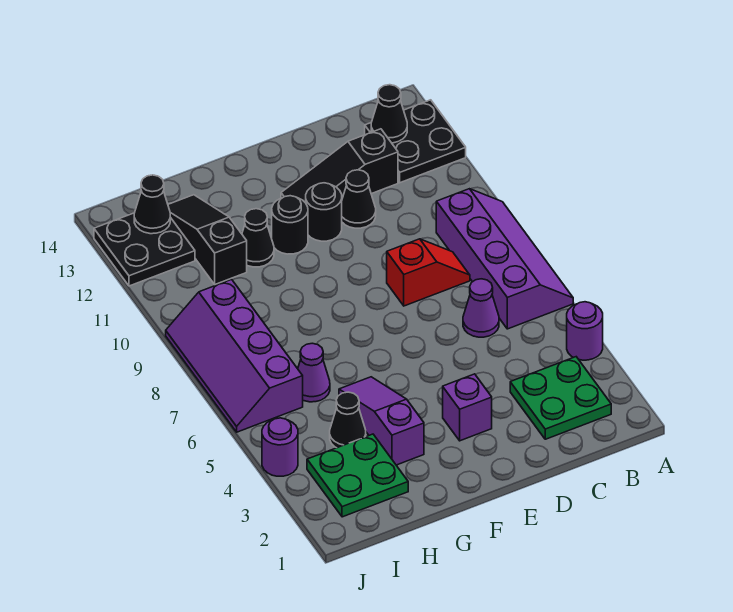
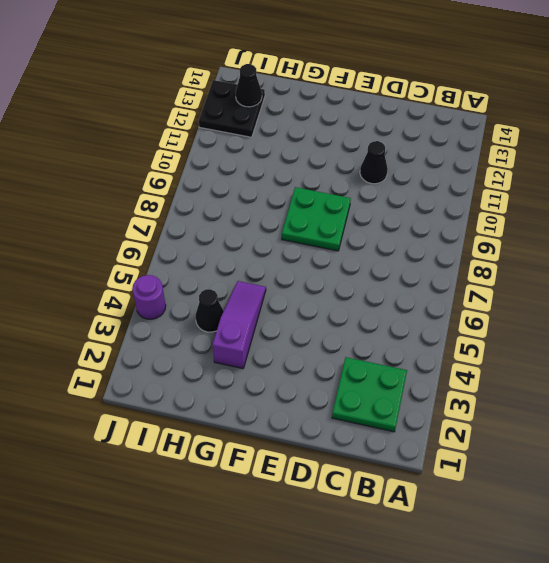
green plate E8:F9 level 1 -> green plate H2:I3 level 1
none -> purple round brick A4 level 1
none -> purple slope A6:B9 level 1 top B
none -> black plate A12:B13 level 1

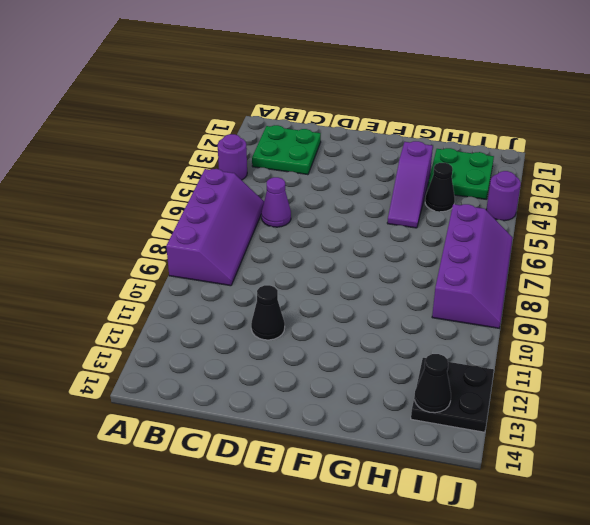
purple slope A6:B9 level 1 top A -> purple slope A6:B9 level 1 top B
none -> black plate A12:B13 level 1
none -> red slope C8:D8 level 1 top D
none -> black slope C12:E12 level 1 top C

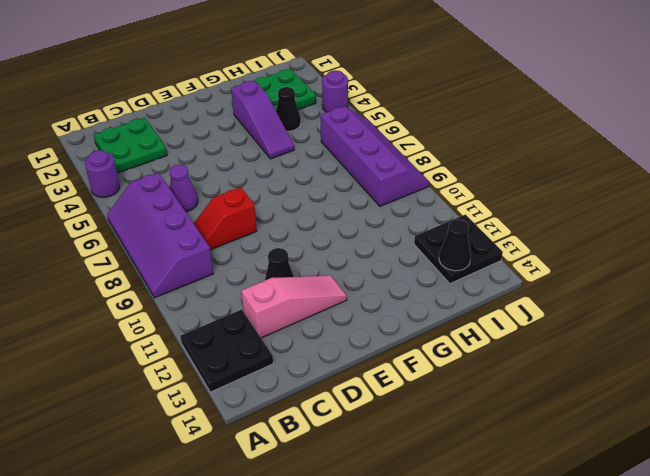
pink slope C12:E12 level 1 top C -> black slope C12:E12 level 1 top C
none -> purple brick E3 level 1
none -> black round brick E11 level 1
none -> black round brick F11 level 1

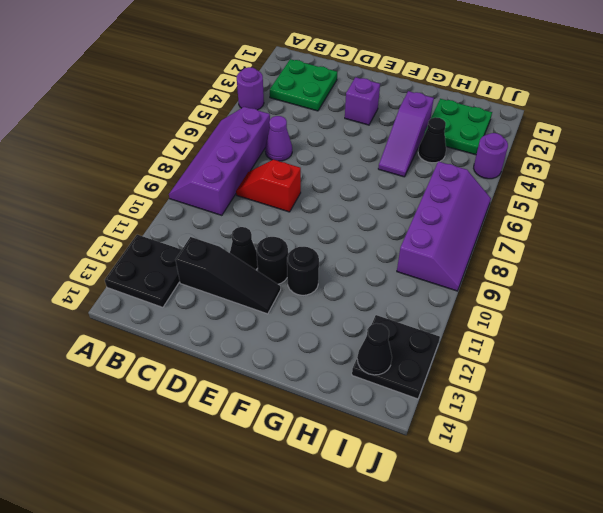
none -> black cone G11 level 1
none -> purple cone H6 level 1
none -> black slope H11:H13 level 1 top 11

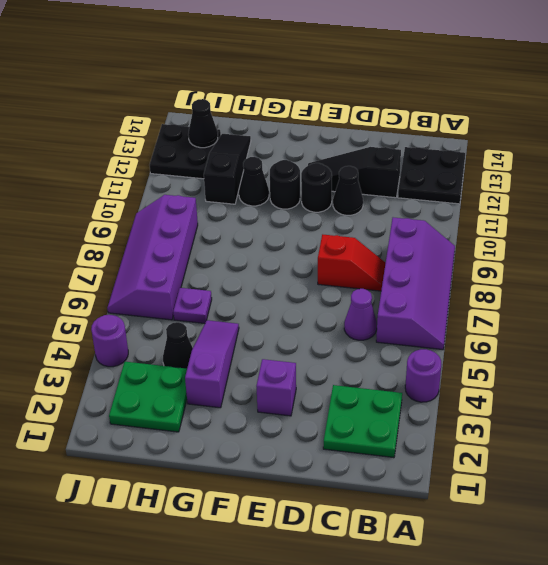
purple plate H6 level 1 -> purple cone H6 level 1
none -> black cone B13 level 2

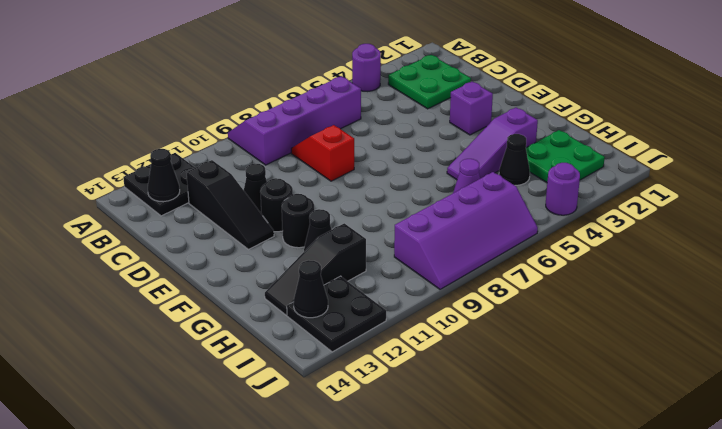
none -> purple cone C6 level 1

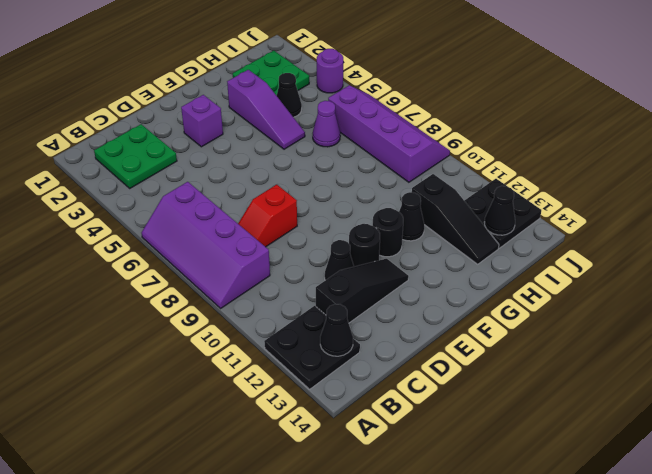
none -> purple round brick A4 level 1
none -> purple cone C6 level 1

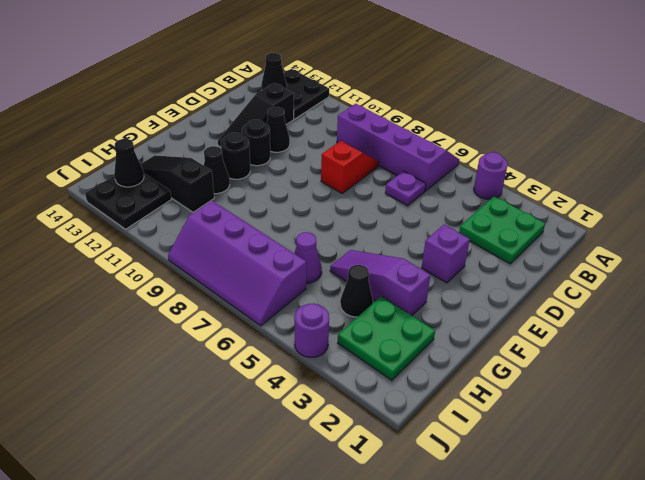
purple plate C6 level 1 -> purple cone C6 level 1

